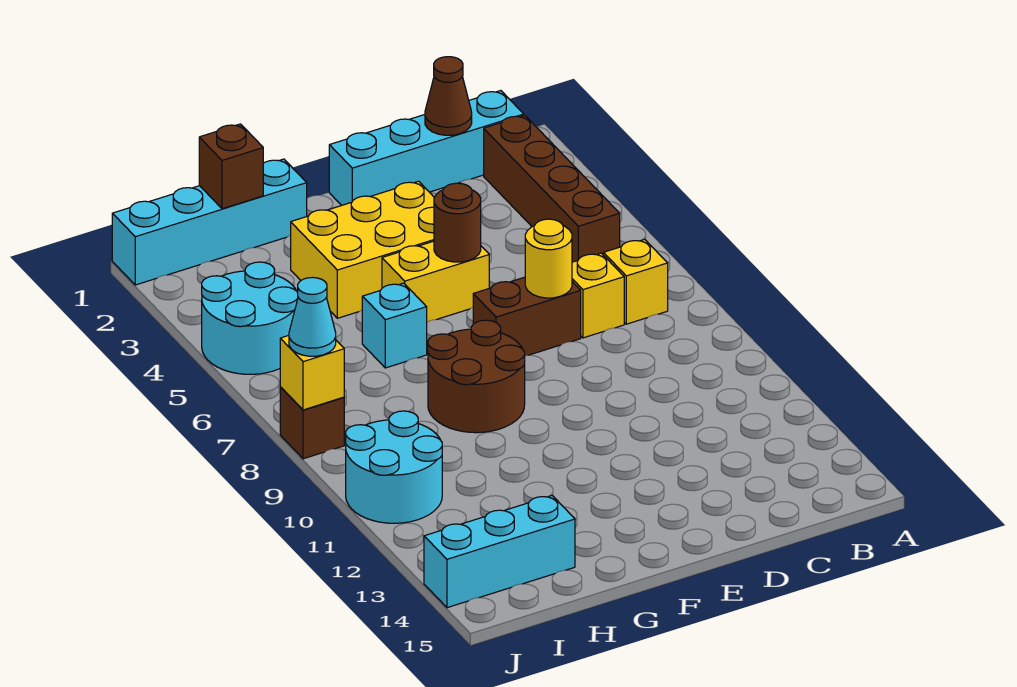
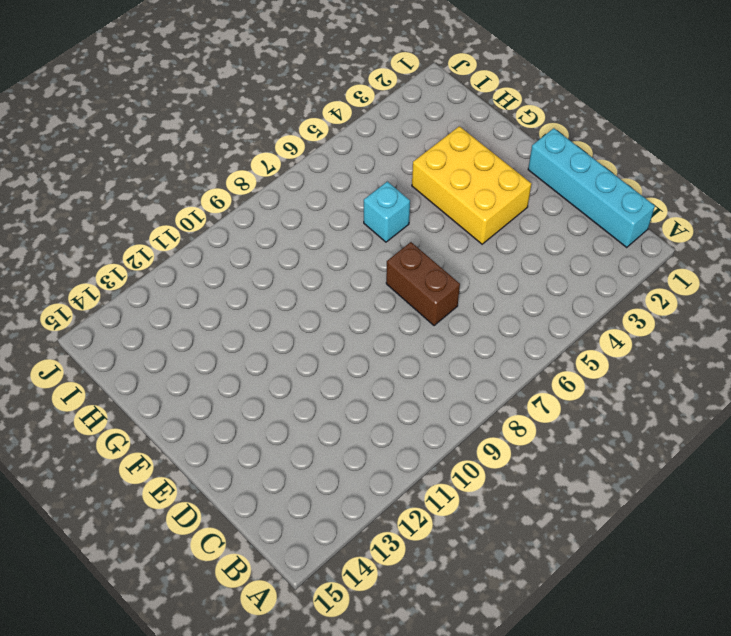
none -> brown brick B2:B5 level 1
none -> yellow brick B7 level 1
none -> yellow brick C7 level 1

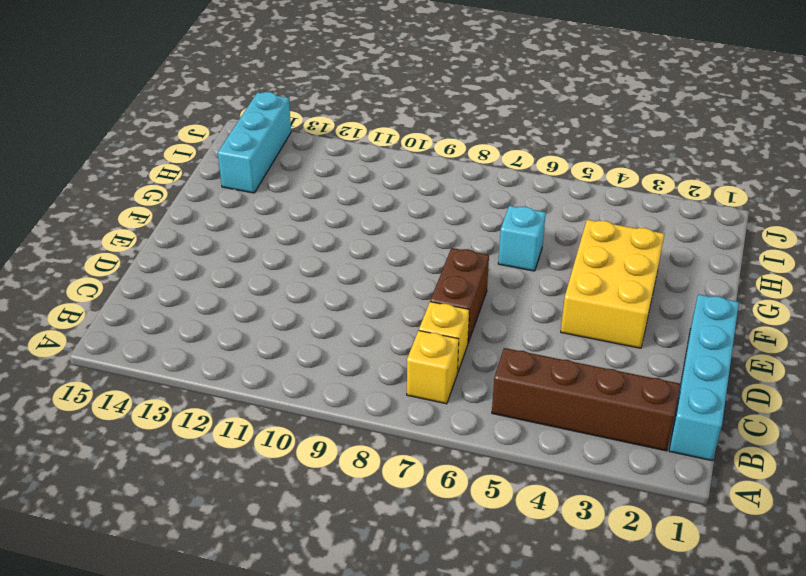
none -> yellow brick E5:F5 level 1
none -> brown round brick F8:G9 level 1
none -> cyan brick G1:J1 level 1

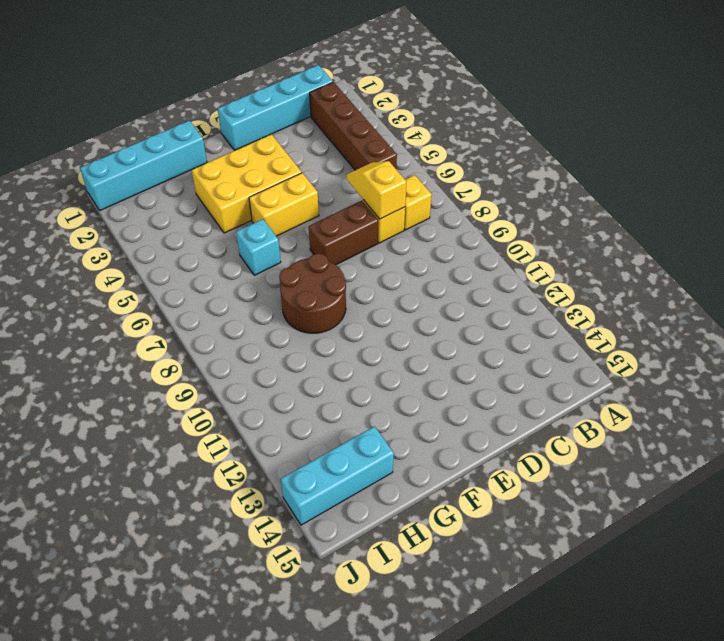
yellow slope C6:C7 level 2 top 7 -> none
none -> cyan round brick I4:J5 level 1
none -> cyan round brick I10:J11 level 1
none -> brown brick J8 level 1

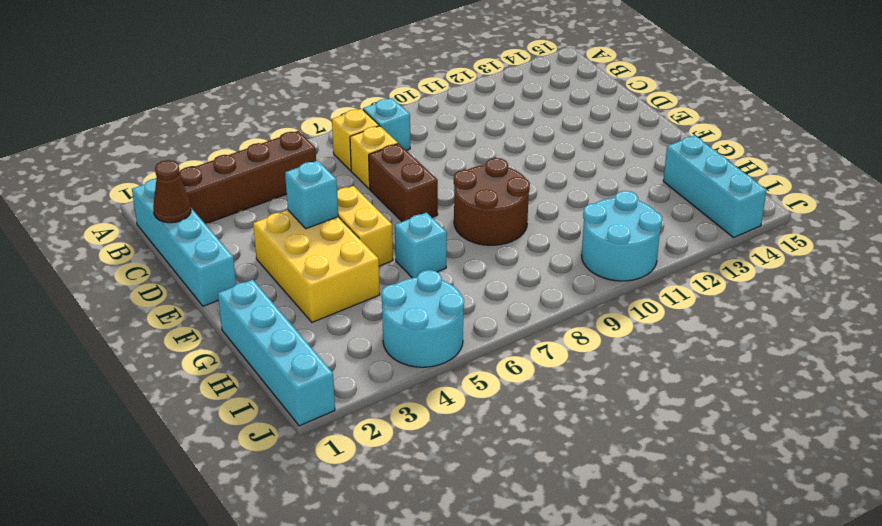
cyan brick B8 level 1 -> none
cyan brick E4 level 2 -> none
none -> brown brick J8 level 1
none -> yellow round brick D7 level 2
none -> brown round brick E5 level 2

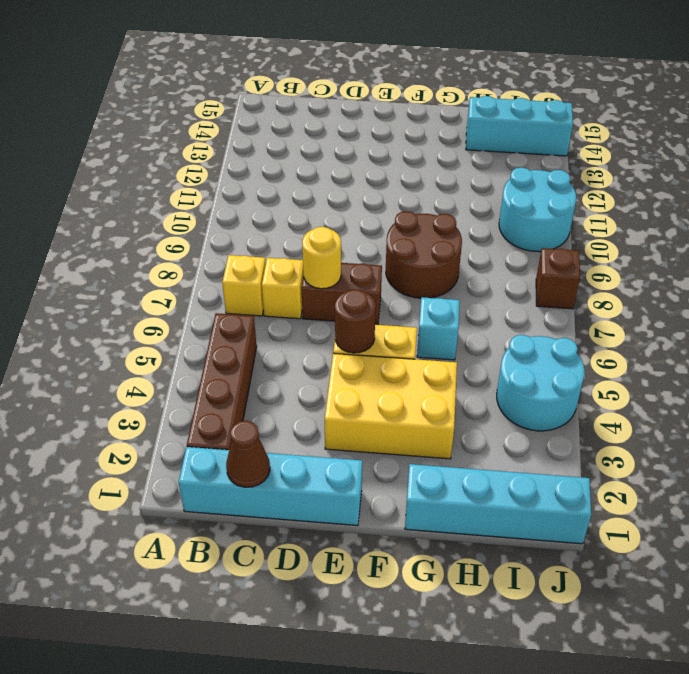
none -> brown brick H1 level 2
none -> yellow brick J8 level 2
none -> cyan cone J8 level 3

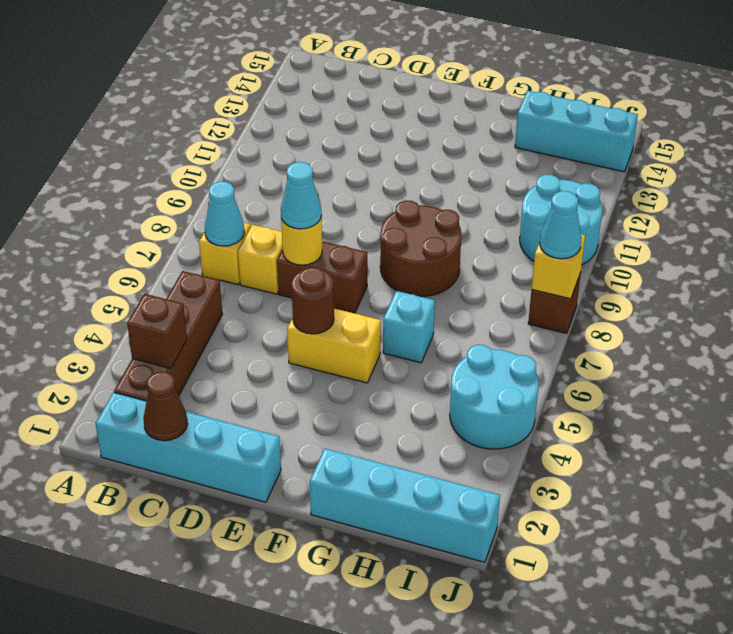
brown brick B3 level 2 -> brown brick H1 level 2
cyan cone B7 level 2 -> none
cyan cone D7 level 3 -> none
none -> yellow brick E3:G4 level 1

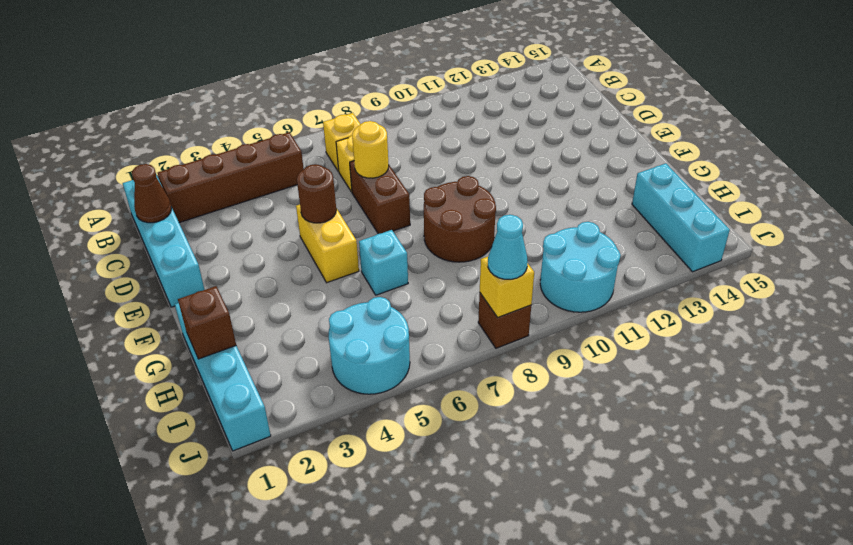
none -> yellow brick E3:G4 level 1

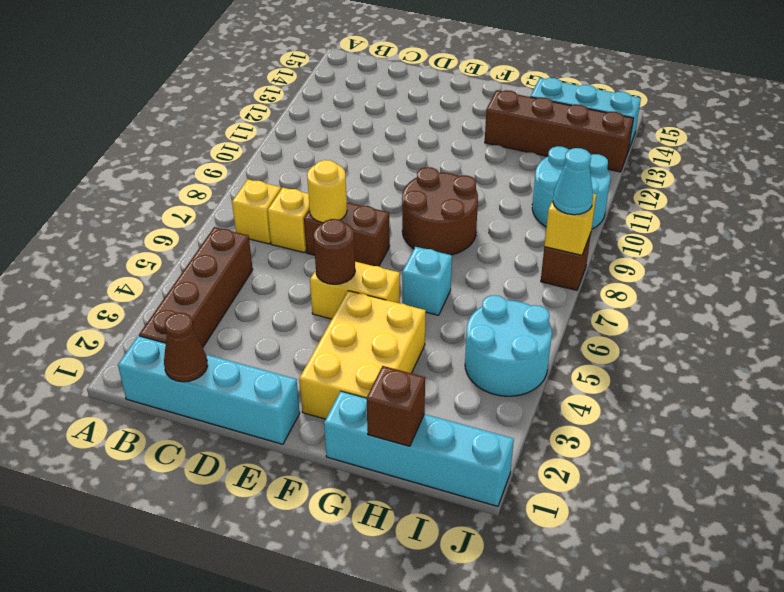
yellow brick F2:G4 level 1 -> yellow brick E3:G4 level 1
brown brick G13:J13 level 1 -> none

